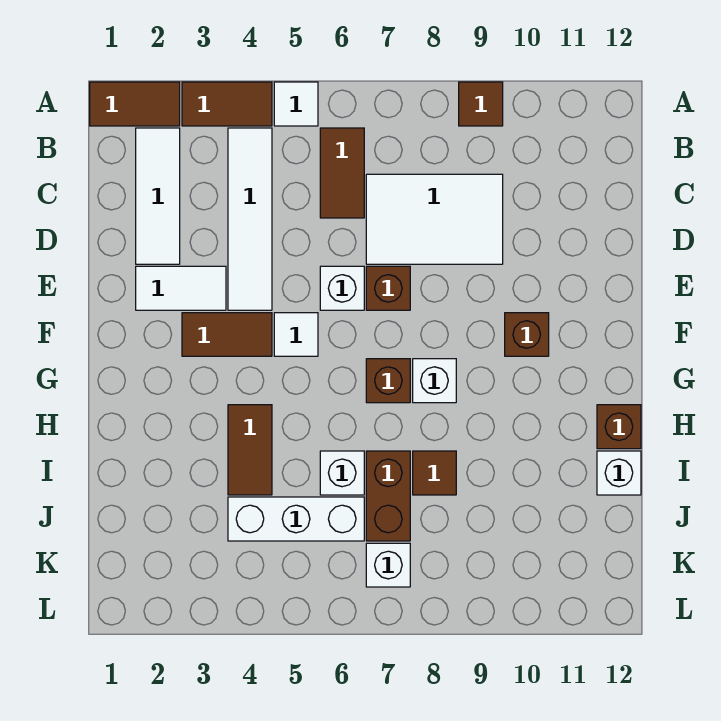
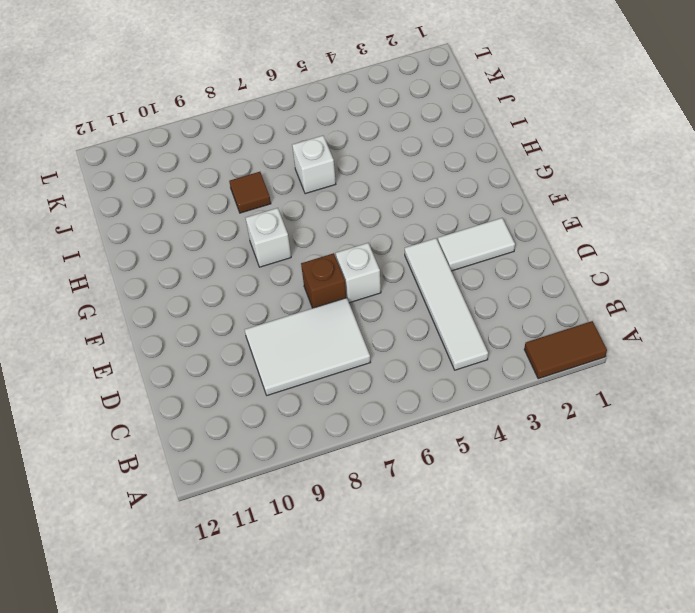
none -> brown tile A3:A4 level 1
none -> white tile A5 level 1
none -> brown tile A9 level 1

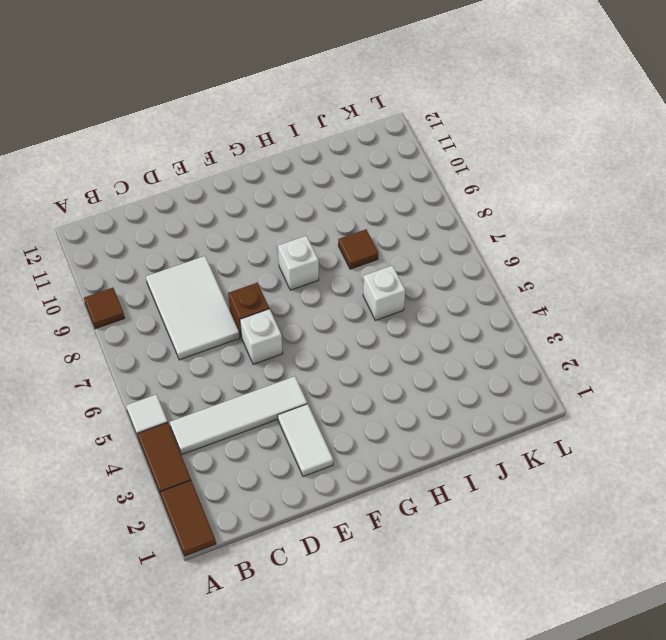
none -> white tile B2:D2 level 1
none -> brown tile B6:C6 level 1
none -> brown tile F3:F4 level 1

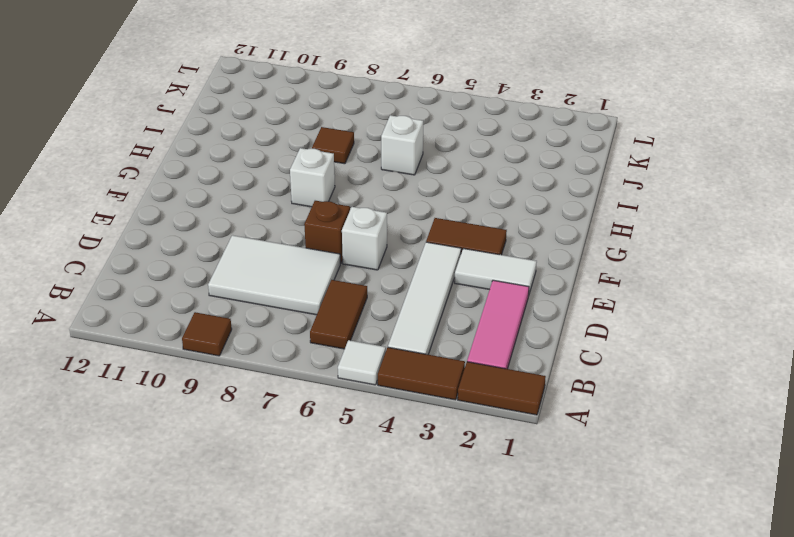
pink tile B2:D2 level 1 -> white tile B2:D2 level 1
none -> white tile F5 level 1
none -> brown brick F10 level 1
none -> brown brick G7 level 1

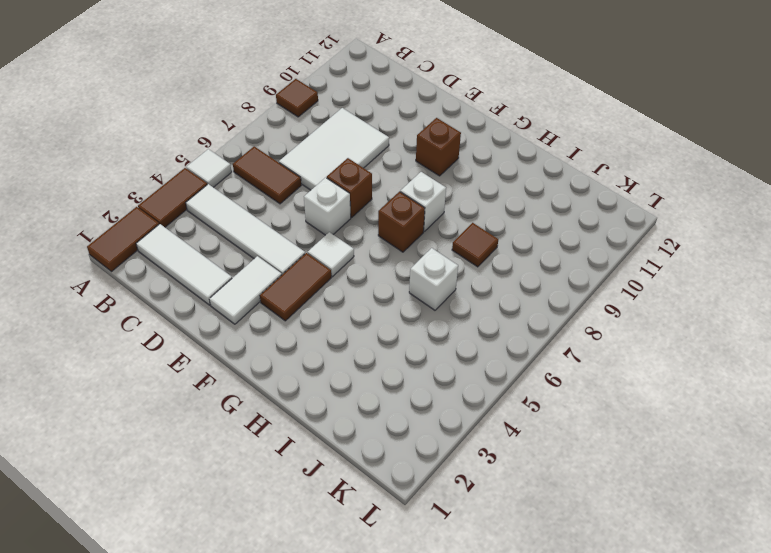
none -> brown tile H4:I4 level 1
none -> brown brick H12 level 1
none -> brown brick I7:J7 level 1

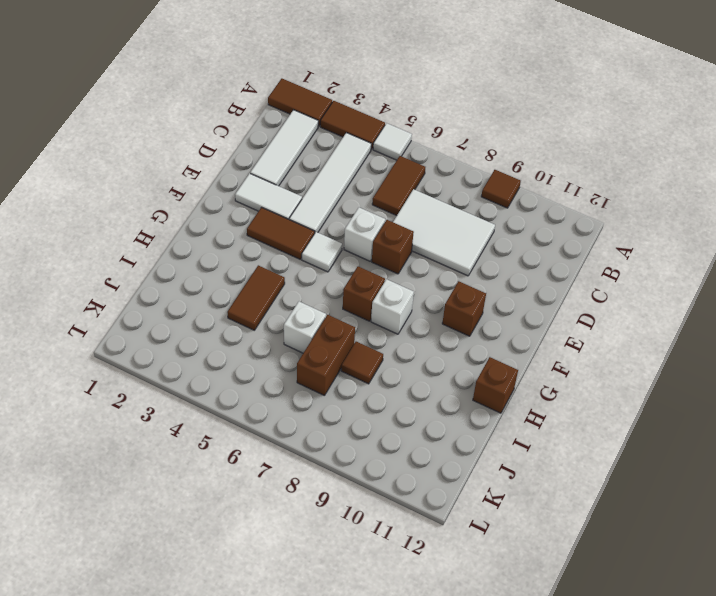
none -> white brick I12 level 1
none -> white brick J4:J6 level 1
none -> white brick K7 level 1

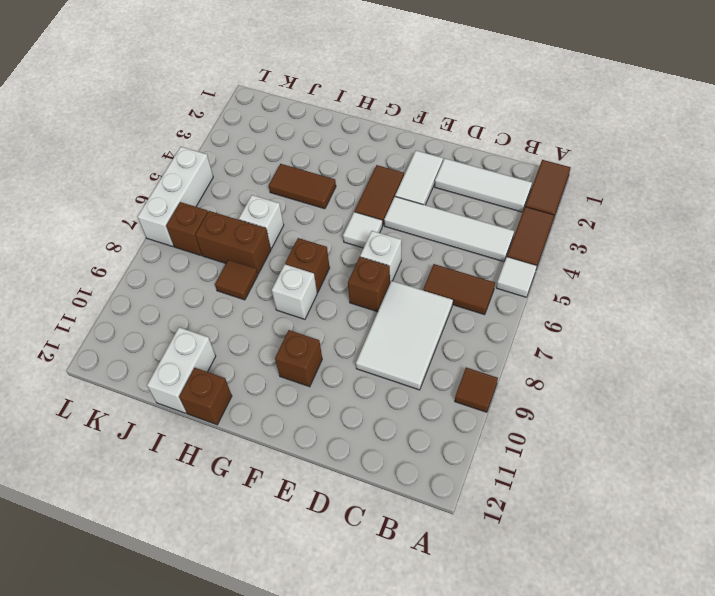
white brick I11:I12 level 1 -> white brick I12 level 1
brown brick K7 level 1 -> white brick K7 level 1
white brick L5:L7 level 1 -> white brick J4:J6 level 1

